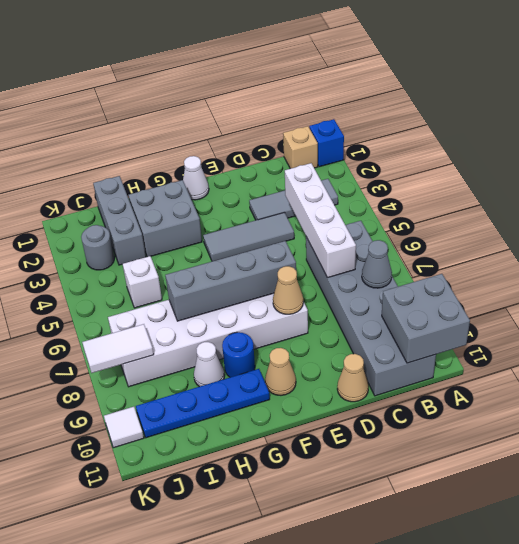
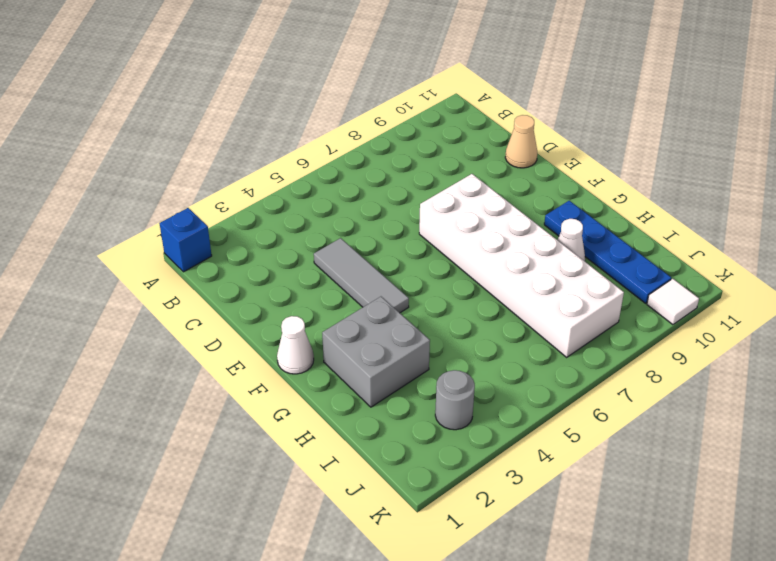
none -> tan brick B1 level 1
none -> grey tile B3:D3 level 1
none -> grey brick B6:C11 level 1

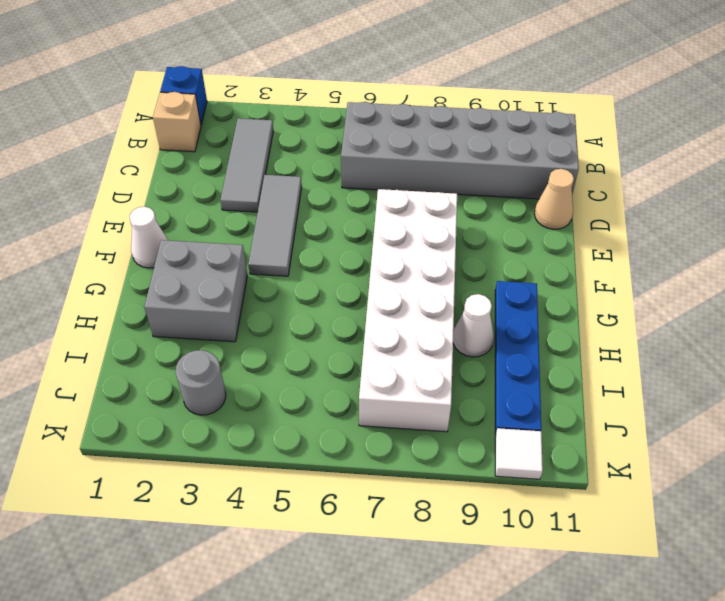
none -> tan cone F10 level 1
none -> blue round brick G9 level 1
none -> grey brick I1:I3 level 1

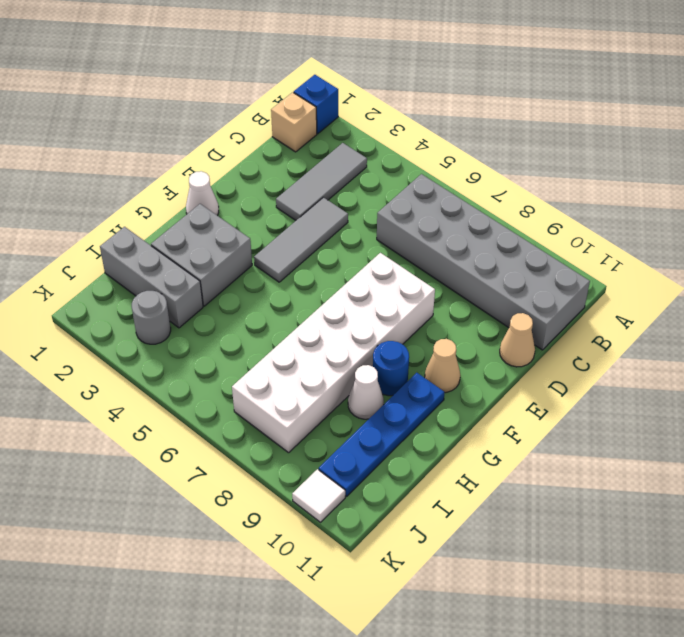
none -> white brick I5 level 1
none -> grey brick A10:B11 level 2
none -> grey cone B8 level 2

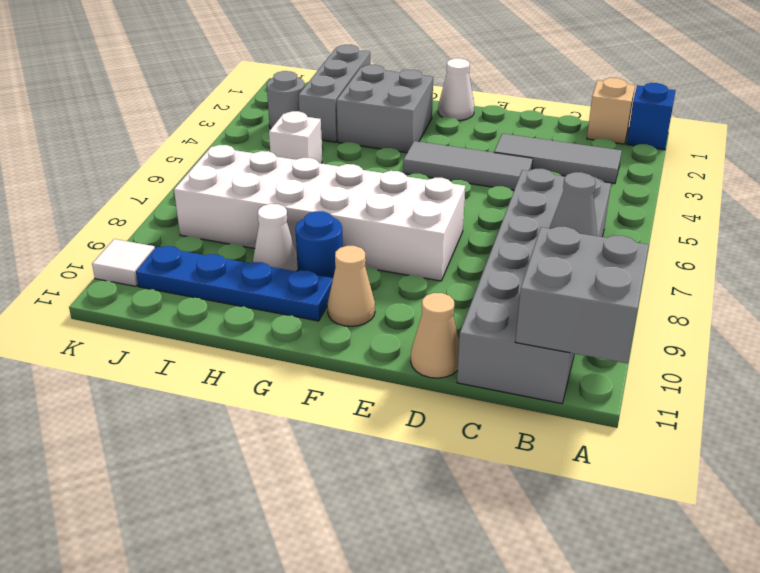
none -> white brick C4:C7 level 2
none -> grey brick E7:H7 level 2
none -> tan cone E8 level 2

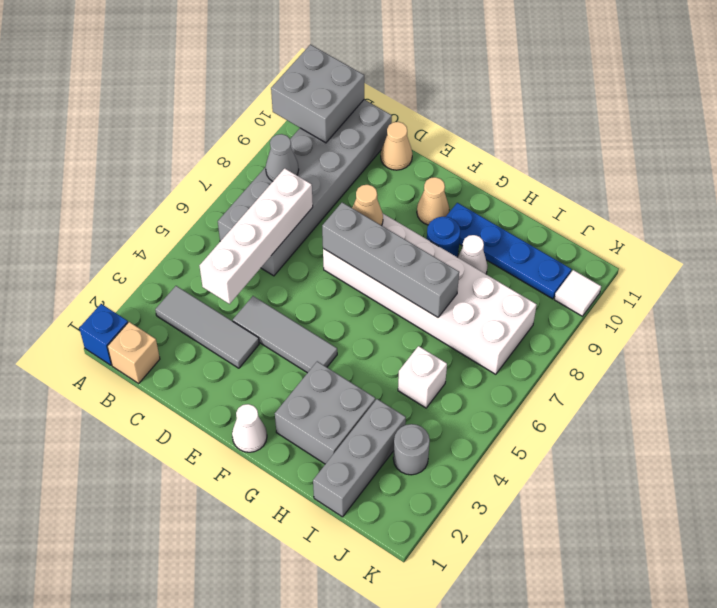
none -> white tile J8:K8 level 2

